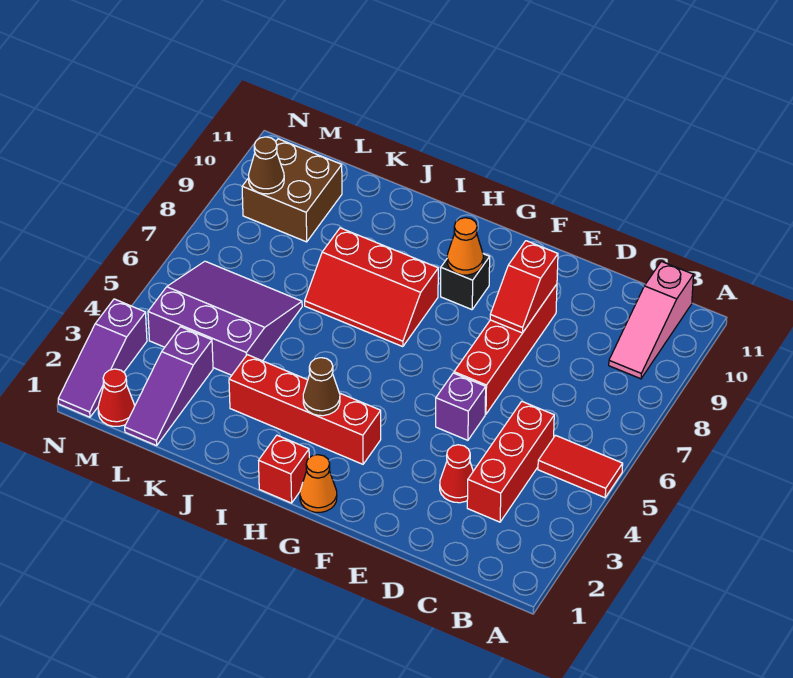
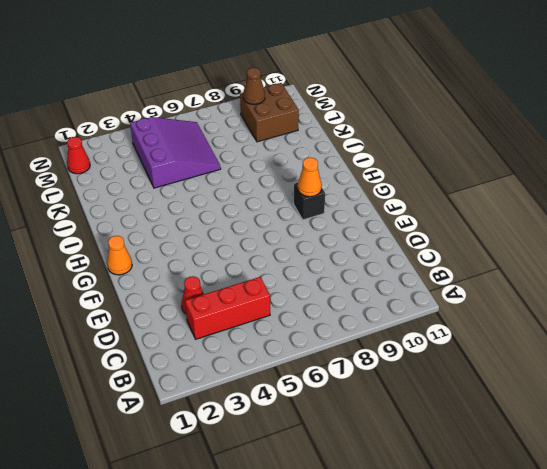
none -> red tile A5:B5 level 1
none -> pink slope B9:B11 level 1 top 11
none -> purple brick E5 level 1

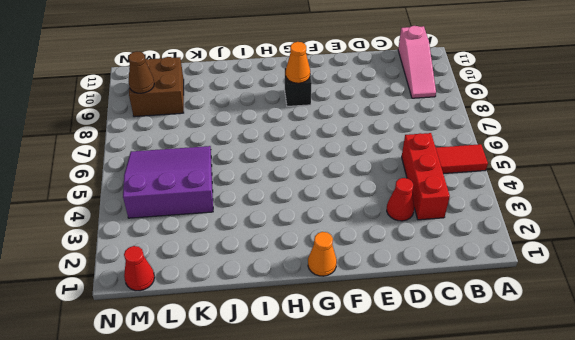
none -> purple brick E5 level 1
none -> red brick E6:E9 level 1
none -> red brick G3:J3 level 1

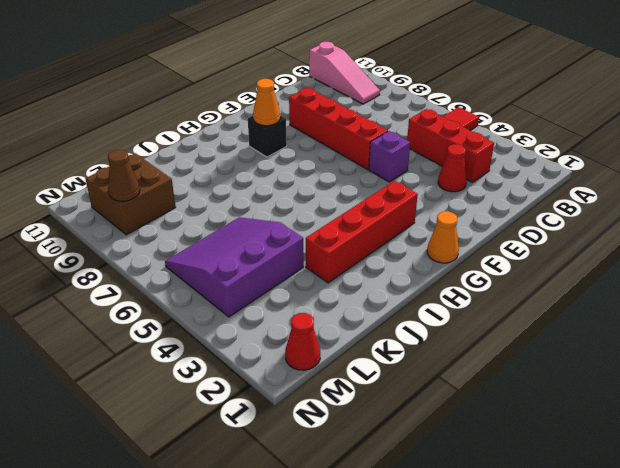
none -> red brick H1 level 1
none -> red slope H7:J8 level 1 top 8
none -> purple slope L1:L3 level 1 top 3

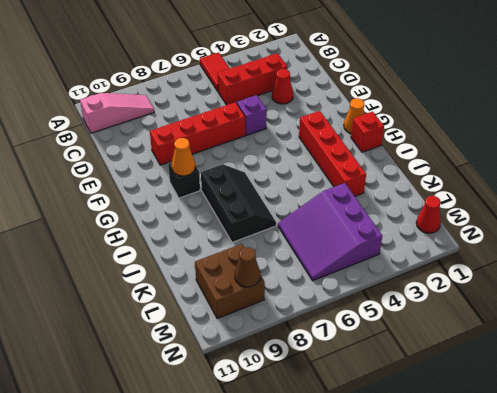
black slope H7:J8 level 1 top 8 -> red slope H7:J8 level 1 top 8
none -> purple slope L1:L3 level 1 top 3
none -> purple slope N1:N3 level 1 top 3
none -> red slope E8:E9 level 2 top 9

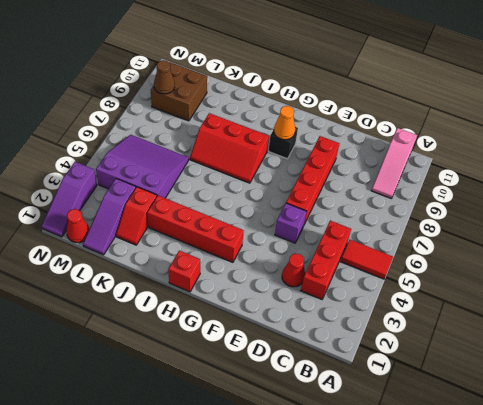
red slope K2:K3 level 1 top 3 -> red slope E8:E9 level 2 top 9
none -> orange cone G1 level 1
none -> brown cone H3 level 2

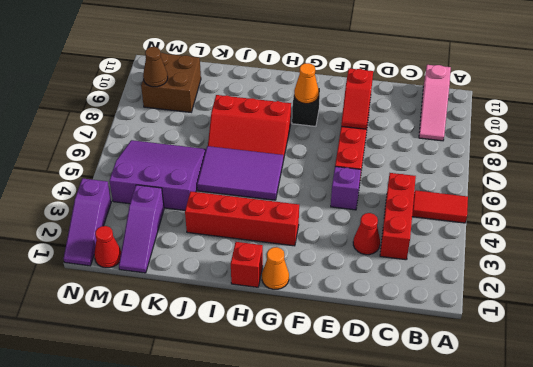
purple tile H5:J6 level 1 -> none
none -> brown cone H3 level 2

